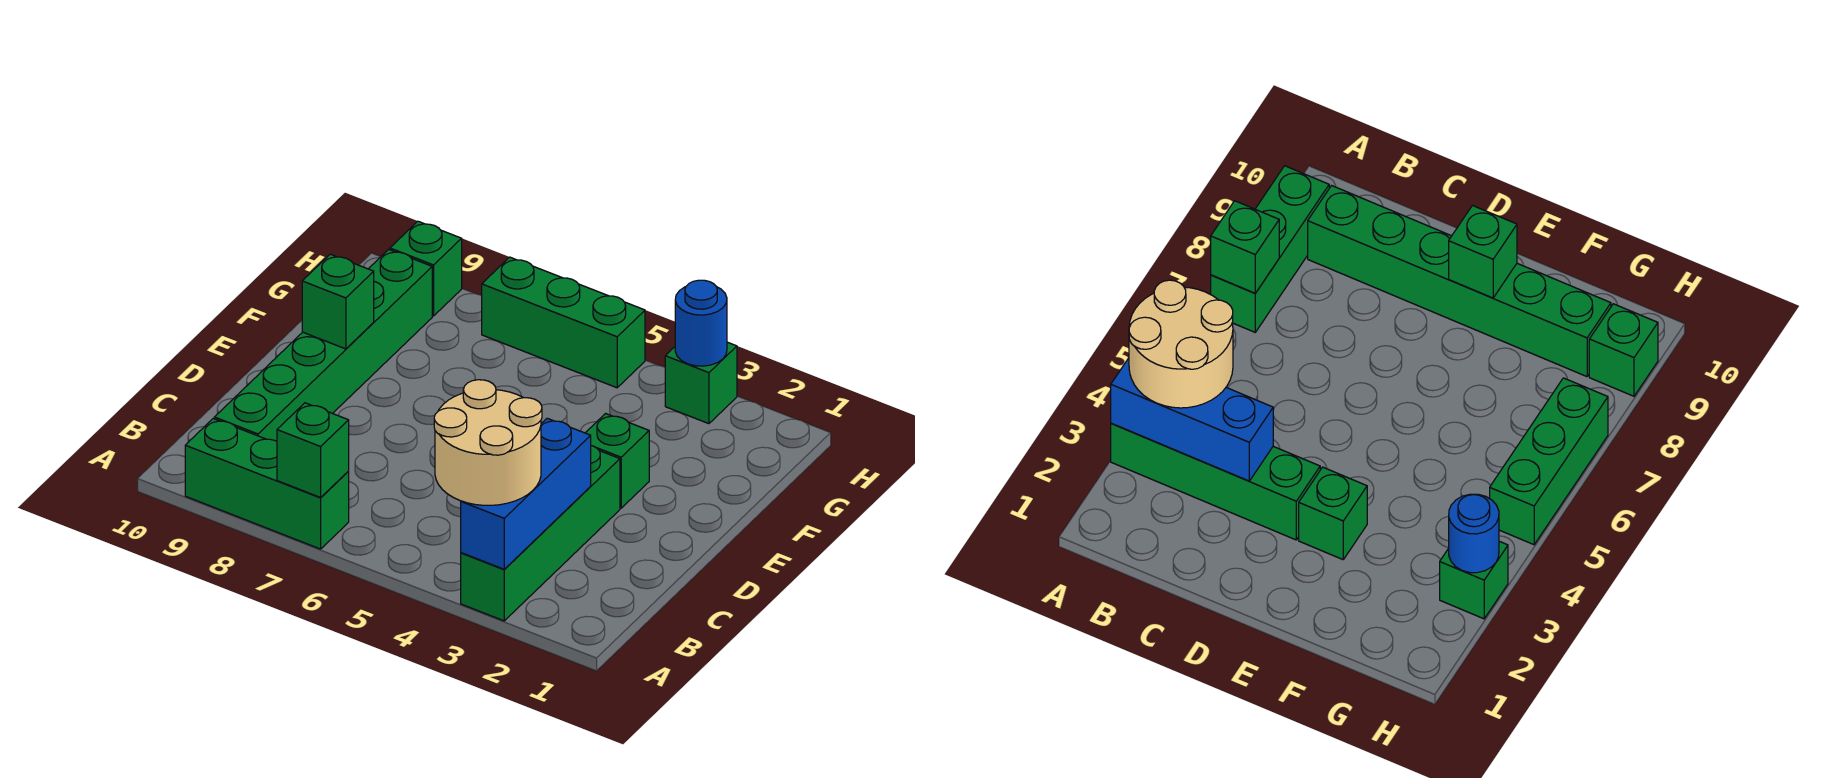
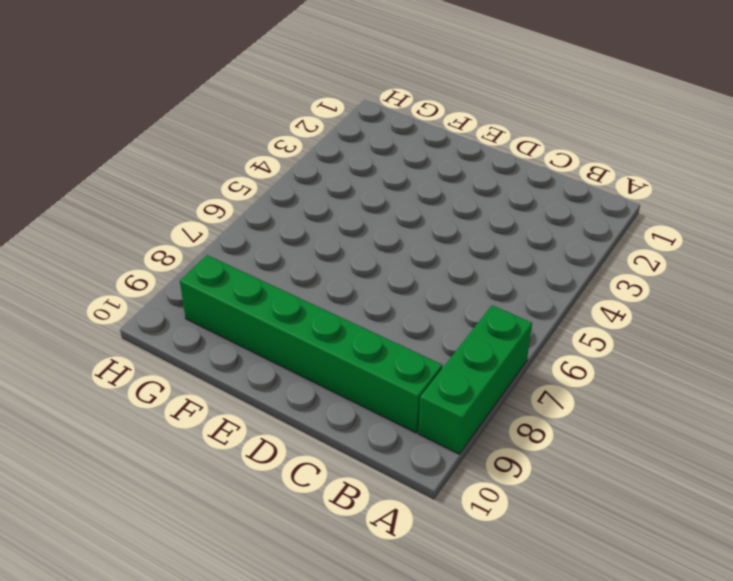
none -> green brick A3:D3 level 1
none -> green brick E3 level 1
none -> green brick H3 level 1

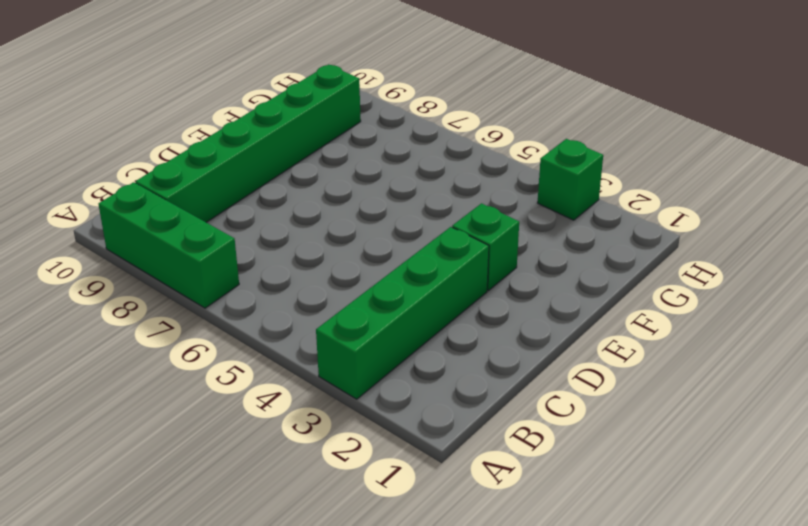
none -> green brick H5:H7 level 1
none -> green brick H9 level 1
none -> blue brick A3:C3 level 2

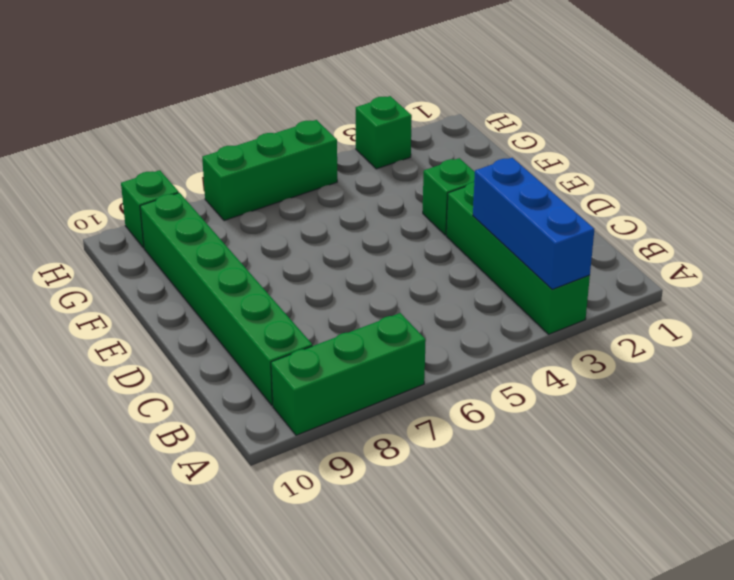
none -> green brick A7 level 2
none -> green brick E9 level 2
none -> blue round brick H3 level 2

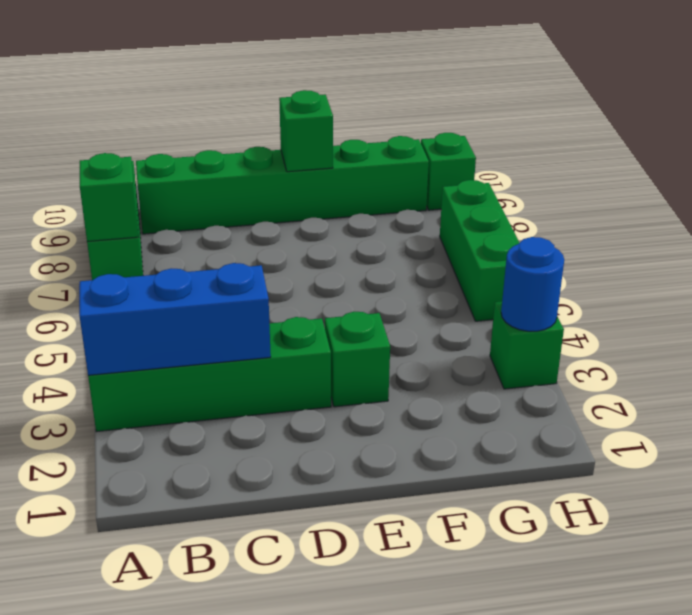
none -> tan round brick A3:B4 level 3

